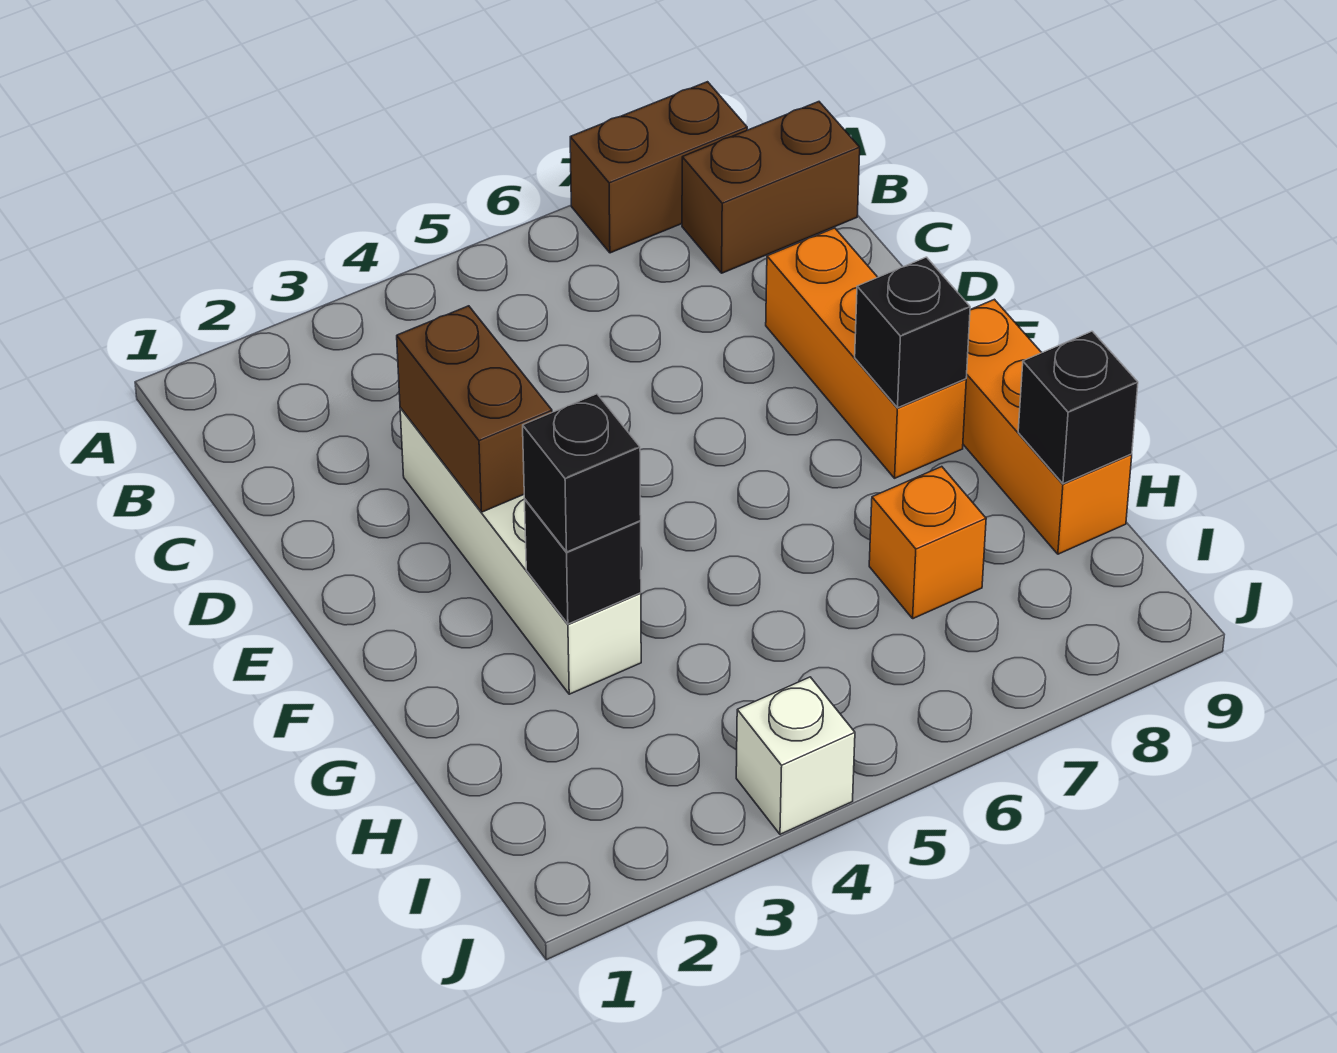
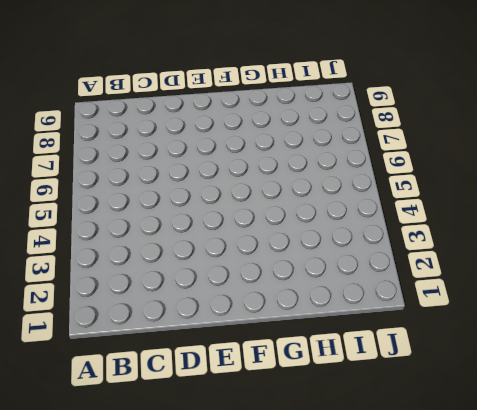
none -> brown brick A7:A8 level 1
none -> brown brick B8:B9 level 1
none -> white brick D3:G3 level 1

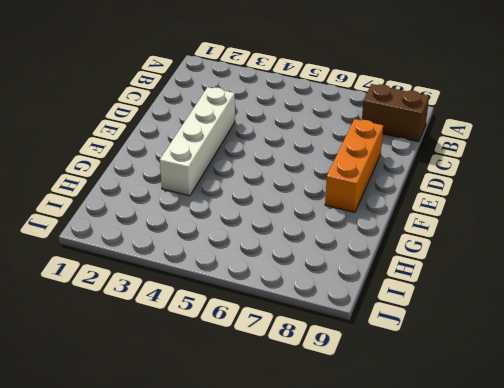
none -> brown brick A7:A8 level 1
none -> orange brick F9:H9 level 1
none -> orange brick H7 level 1

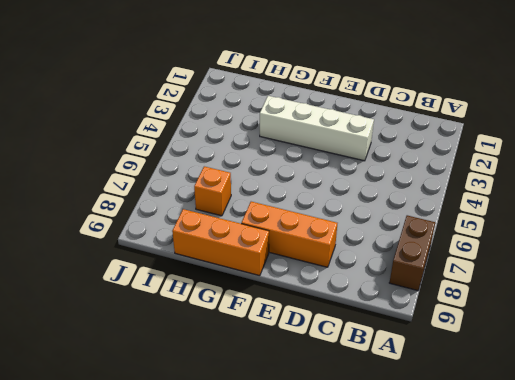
none -> brown brick B8:B9 level 1
none -> white brick J4 level 1
none -> brown brick D3:E3 level 2

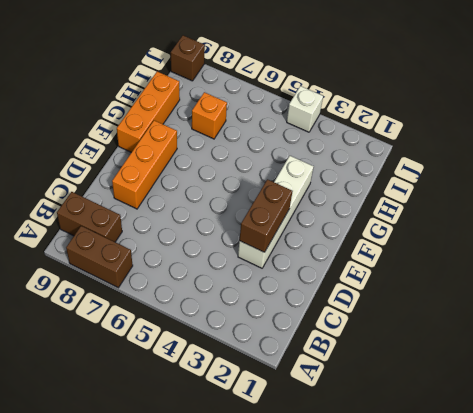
brown brick J9 level 1 -> none
none -> black brick F8 level 2
none -> black brick G3 level 2
none -> black brick H9 level 2

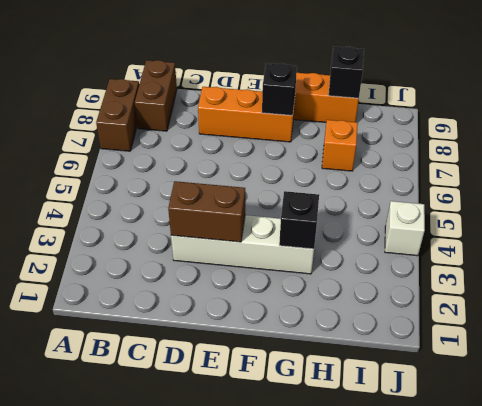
none -> black brick G3 level 3

